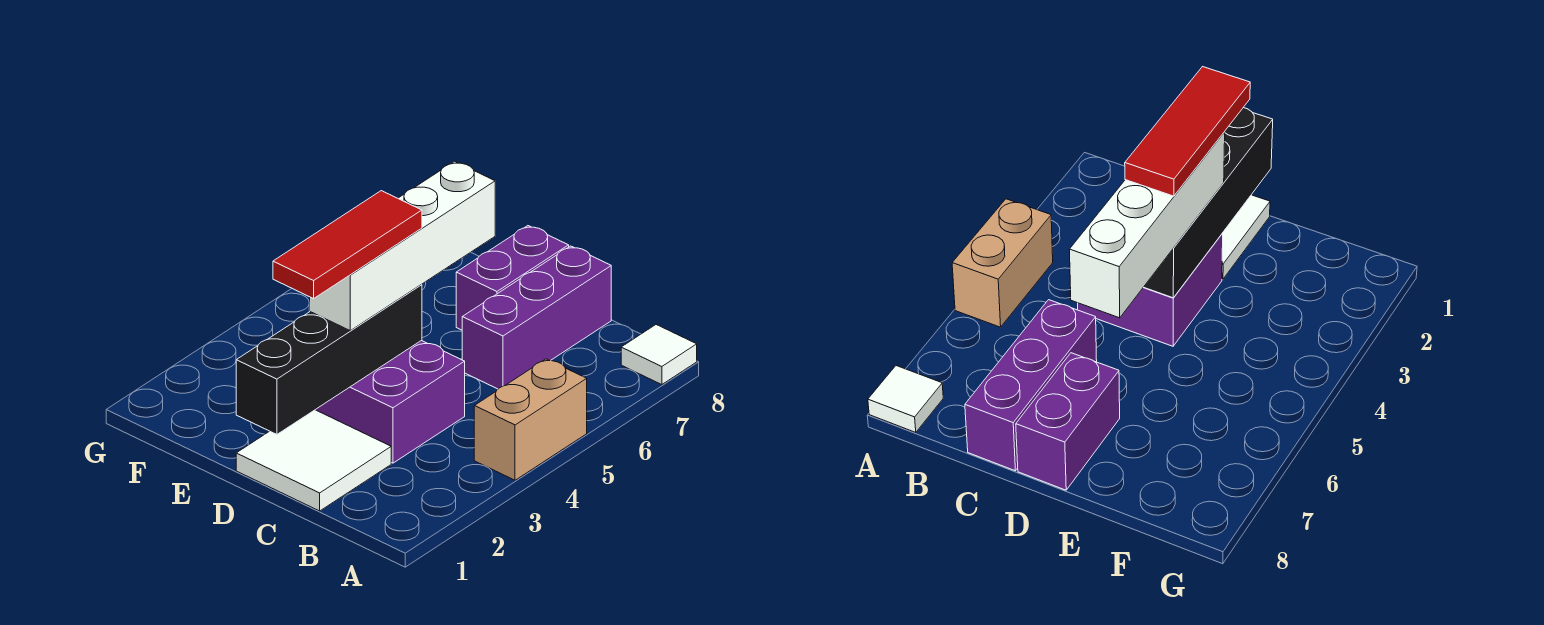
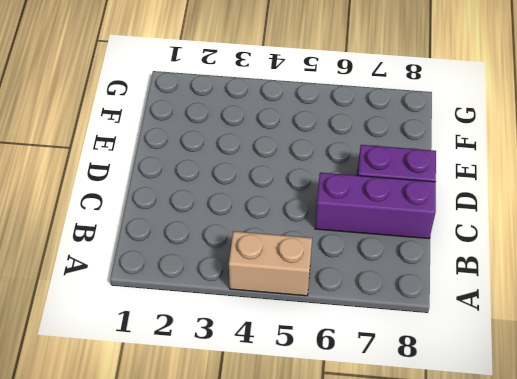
none -> white tile A8 level 1
none -> white tile C1:D2 level 1

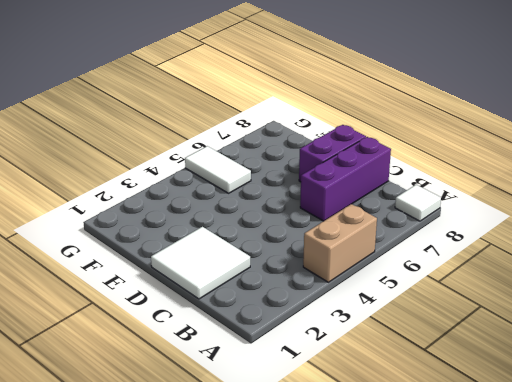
white tile F5:G5 level 1 -> none
none -> purple brick C3:D4 level 1
none -> black brick D1:D4 level 2

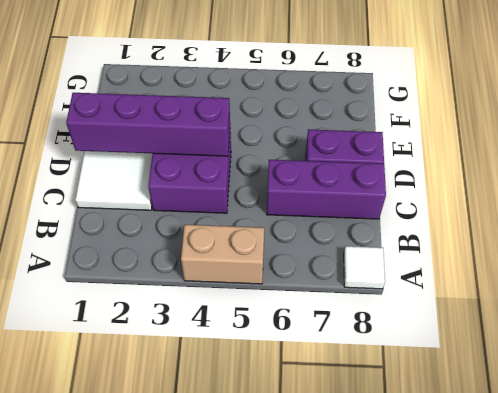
purple brick D1:D4 level 2 -> black brick D1:D4 level 2
none -> white brick D3:D6 level 3
none -> red tile D2:D4 level 4

